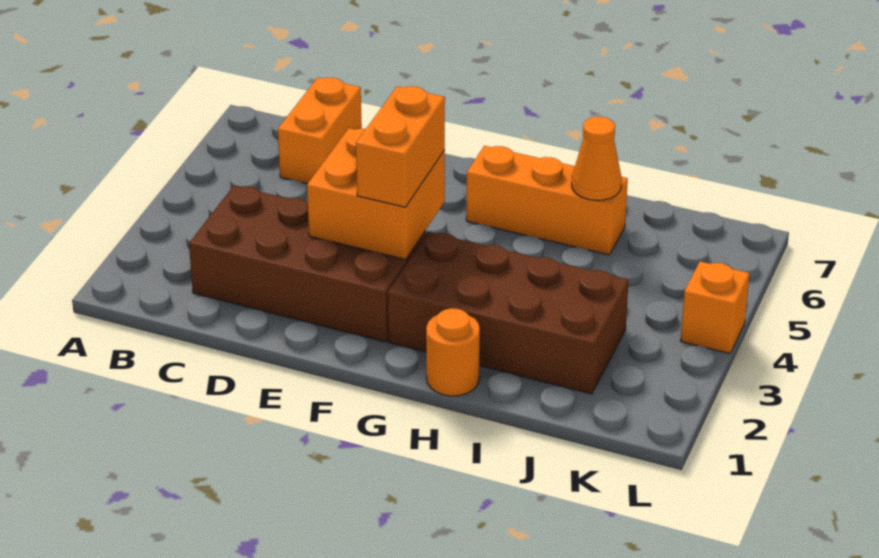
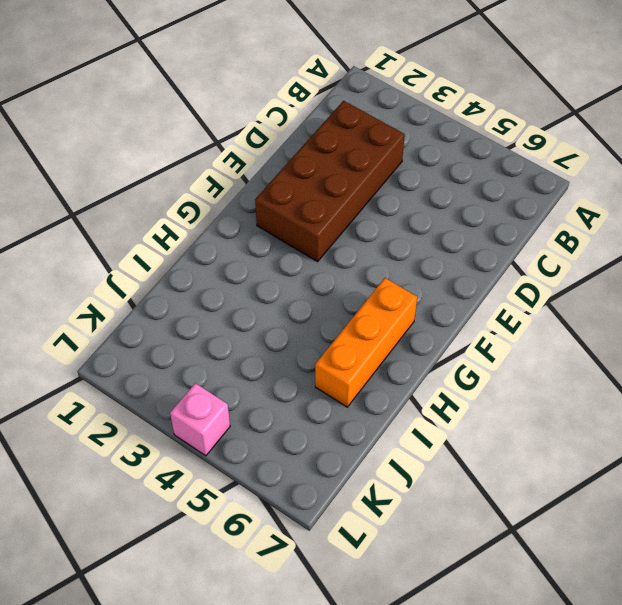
pink brick L4 level 1 -> orange brick L4 level 1
none -> orange brick C6:C7 level 1
none -> brown brick G2:J3 level 1

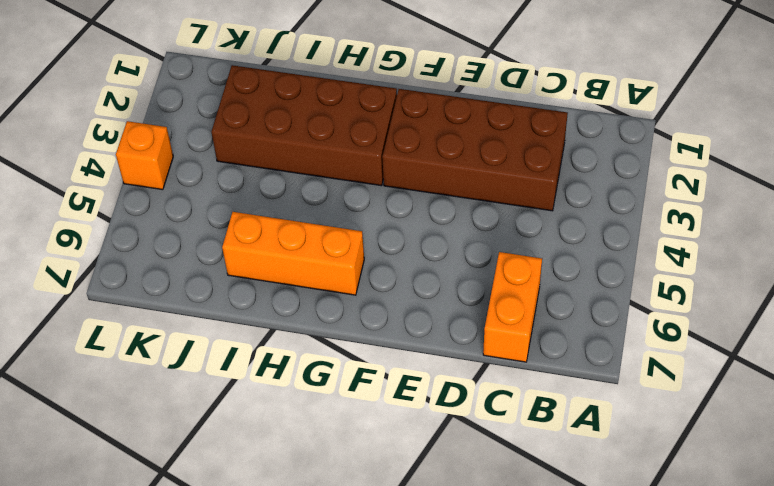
none -> orange round brick H1 level 1
none -> orange brick E3:F4 level 2

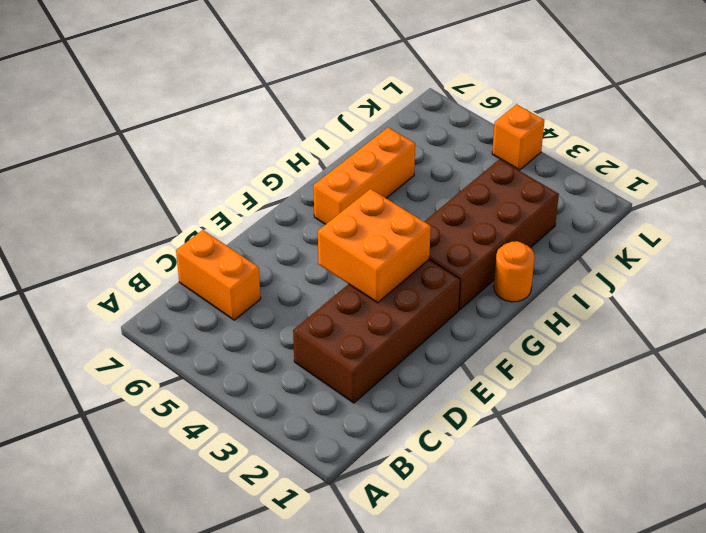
none -> orange cone I6 level 2
none -> orange brick F3:F4 level 3

